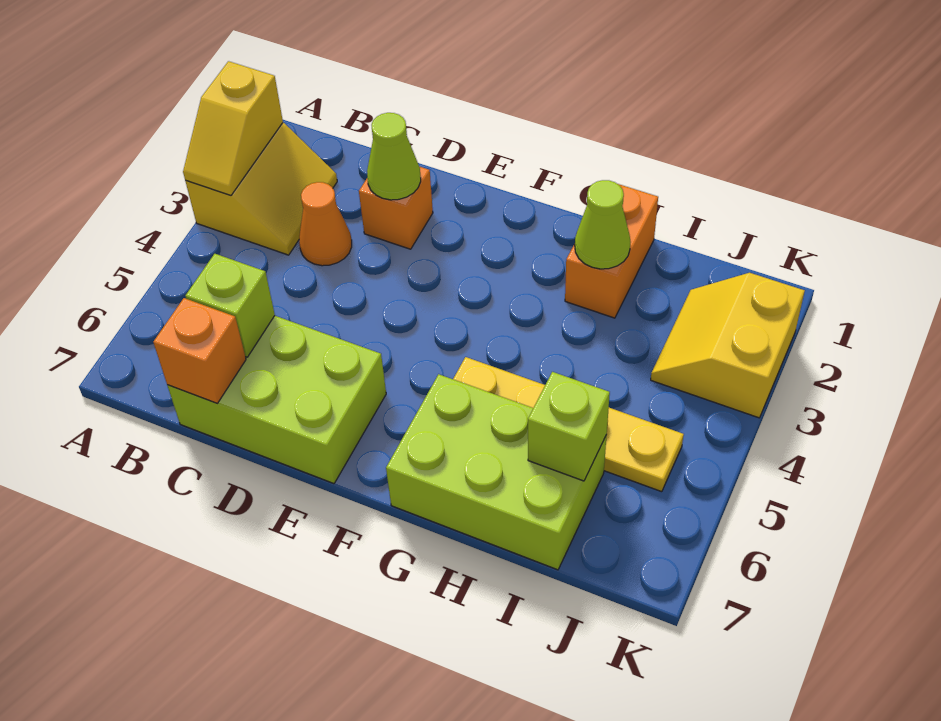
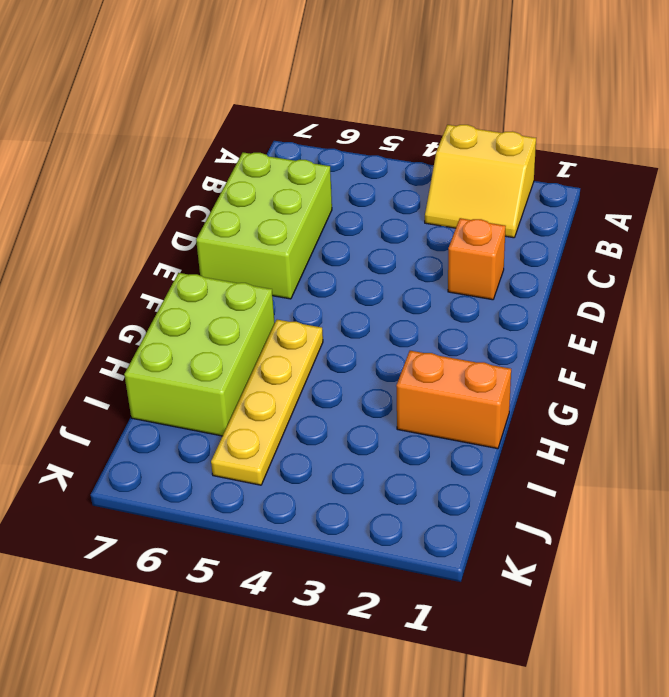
none -> orange cone C3 level 1
none -> yellow slope J2:K3 level 1 top K
none -> yellow slope A2:A3 level 2 top 2

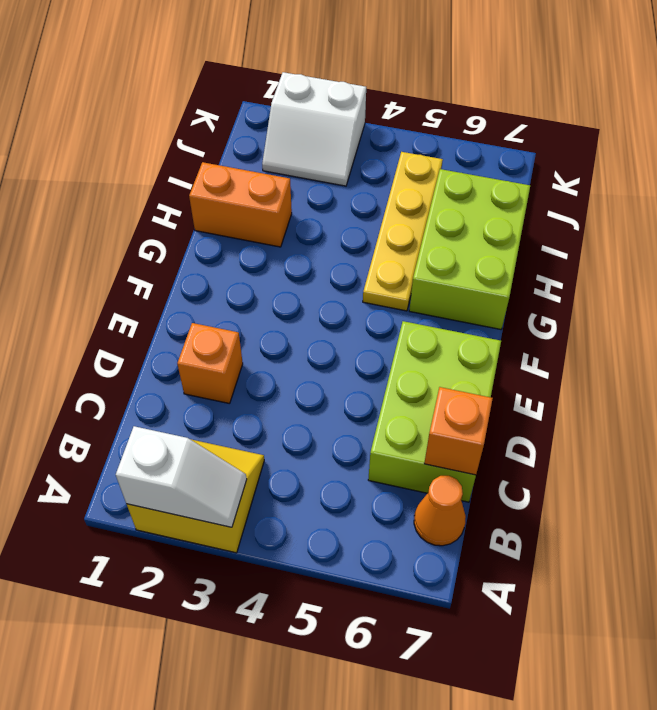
white slope A2:A3 level 2 top 2 -> yellow slope A2:A3 level 2 top 2
orange cone B7 level 1 -> orange cone C3 level 1
white slope J2:K3 level 1 top K -> yellow slope J2:K3 level 1 top K
none -> lime brick C6 level 2
none -> lime cone D2 level 2
none -> lime cone H2 level 2

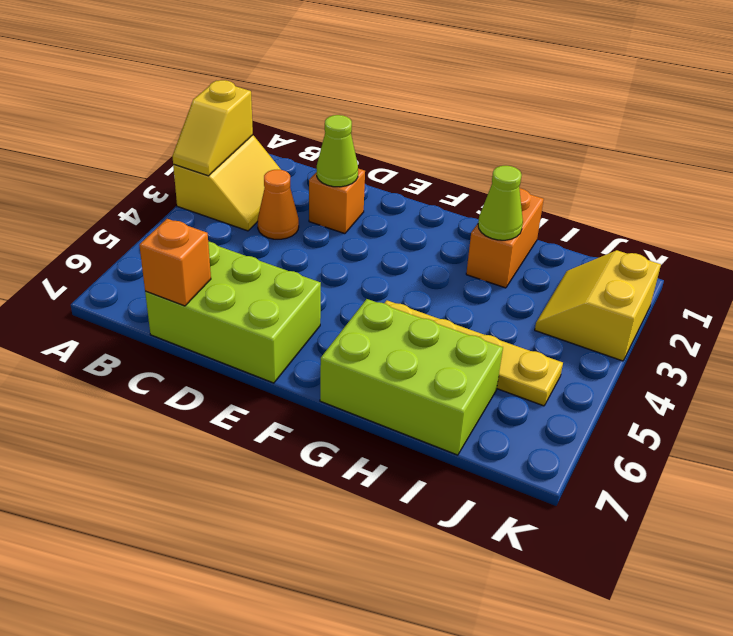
none -> lime brick C6 level 2
none -> lime brick I6 level 2

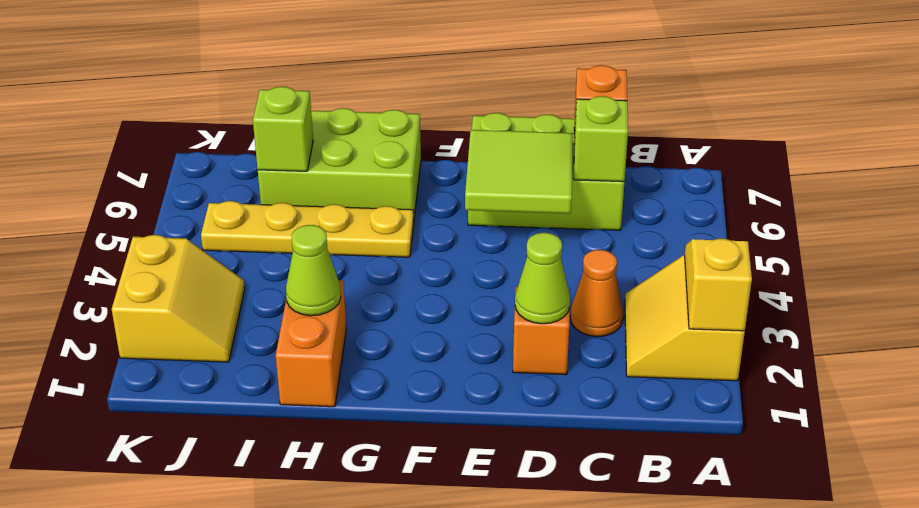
lime tile D5:E6 level 2 -> none

